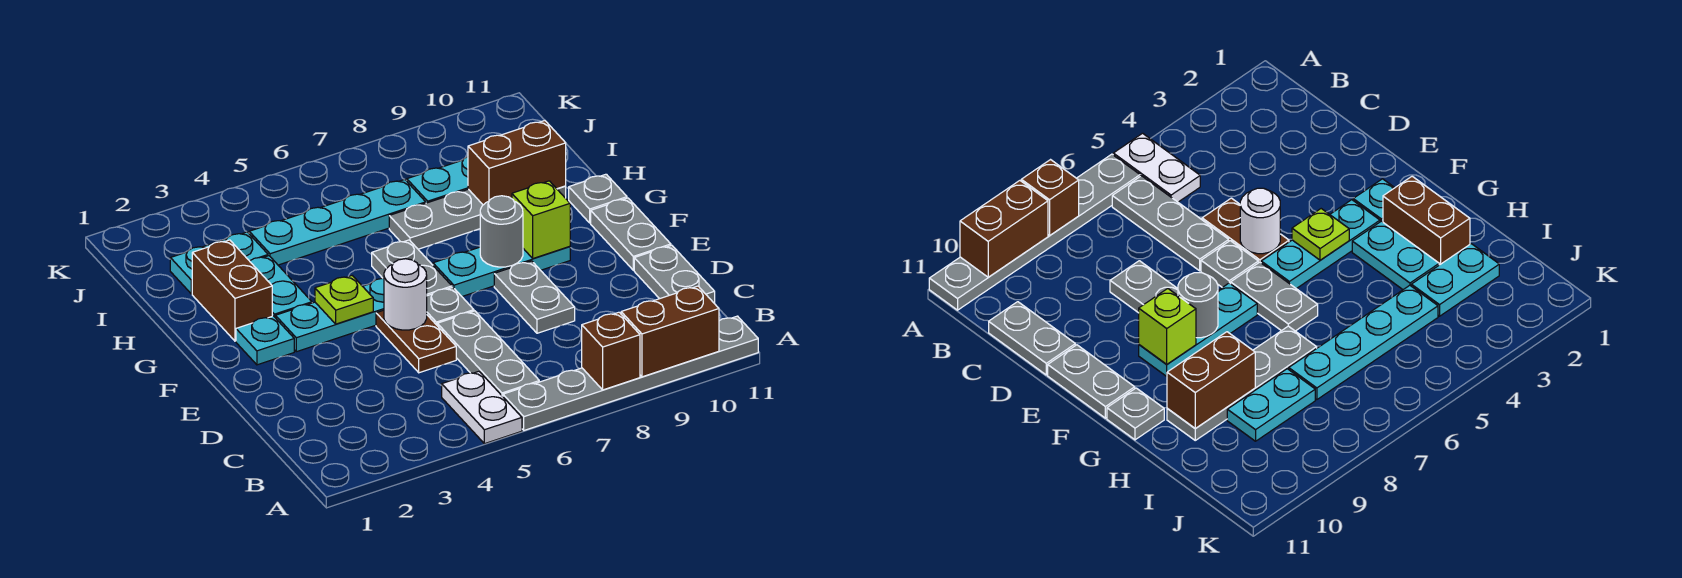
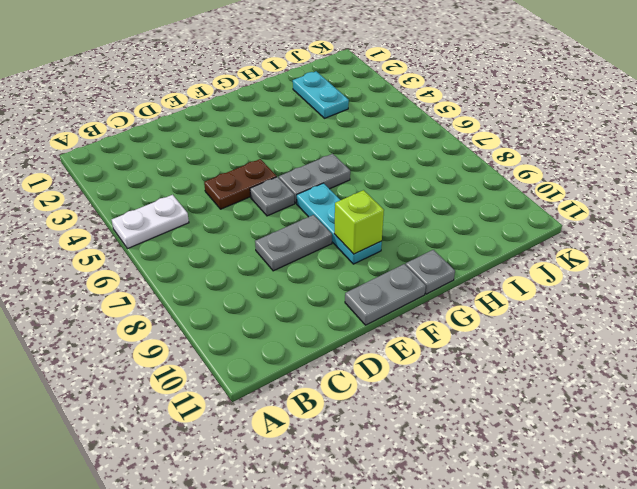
none -> grey plate A6:A11 level 1
none -> grey plate B6:D6 level 1
none -> grey plate C11:D11 level 1

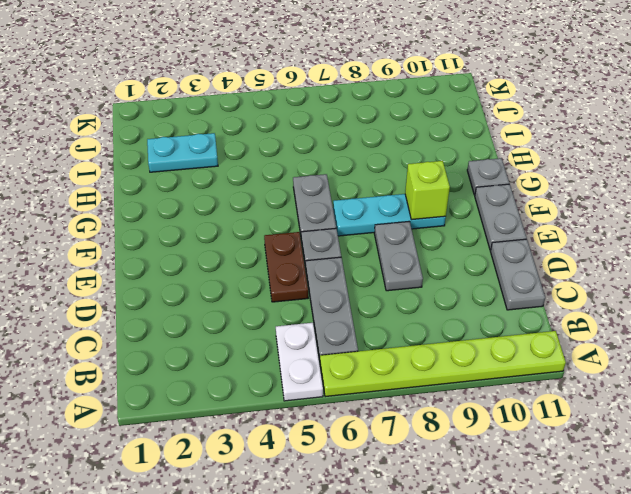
lime plate A6:A11 level 1 -> grey plate A6:A11 level 1
none -> cyan plate F2 level 1
none -> cyan plate F3:F5 level 1
none -> brown brick G2:H2 level 1

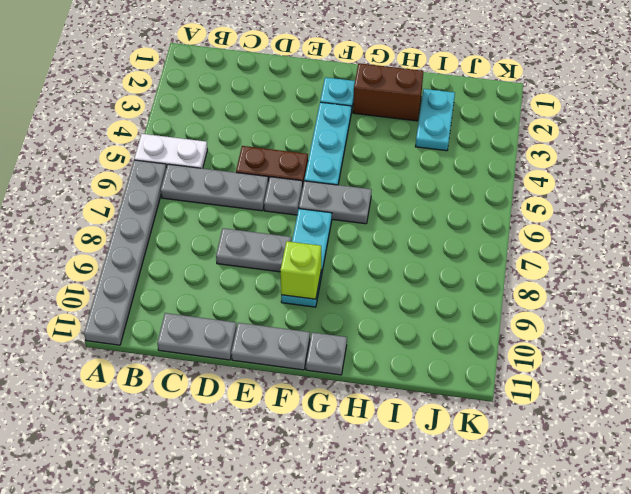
none -> cyan plate G3:H3 level 1
none -> grey plate H7:H10 level 1
none -> cyan plate I4:I7 level 1

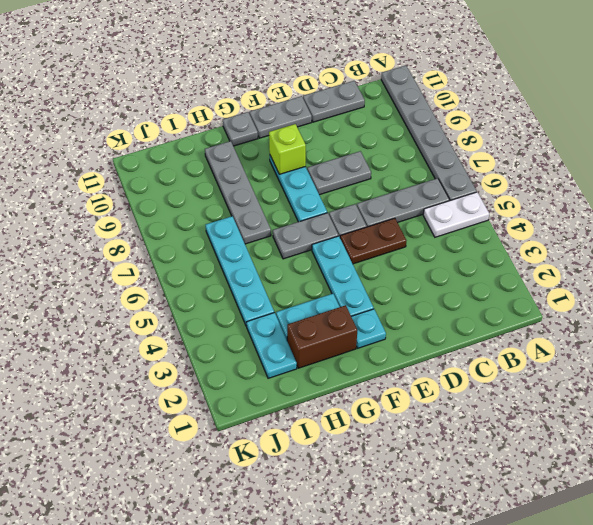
none -> cyan plate I8:I9 level 1
none -> brown brick A8 level 2
none -> brown brick A9:A10 level 2

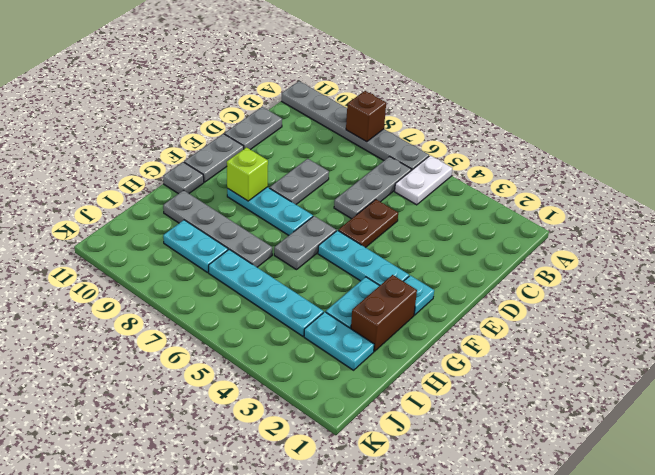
none -> grey plate E6 level 1
none -> brown brick A9:A10 level 2
none -> white round brick E5 level 2

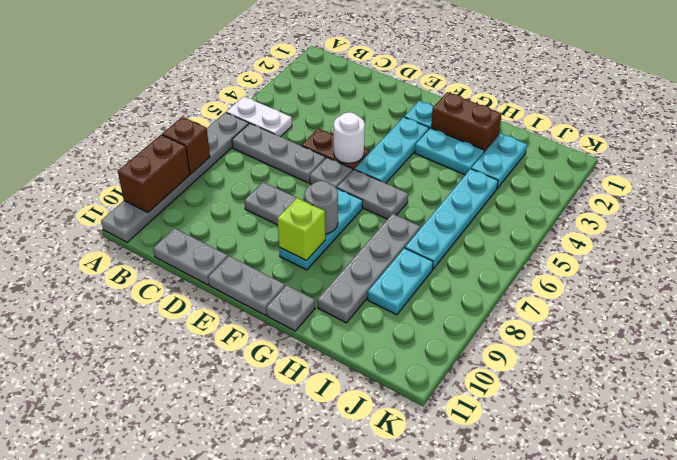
none -> lime plate F4 level 2
none -> brown brick H9:H10 level 2

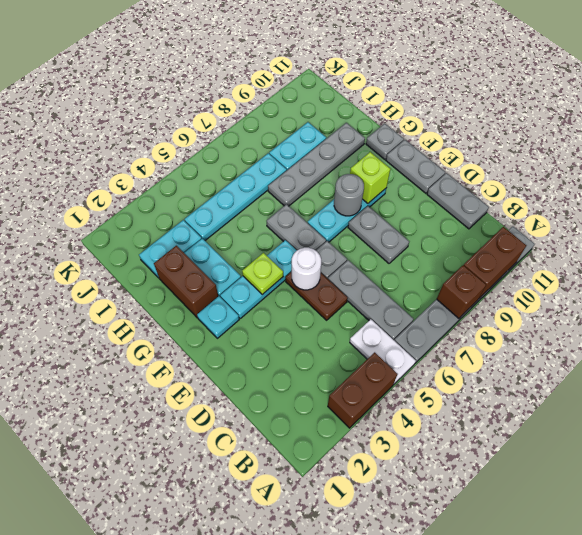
brown brick A3:A4 level 1 -> brown brick H9:H10 level 2

